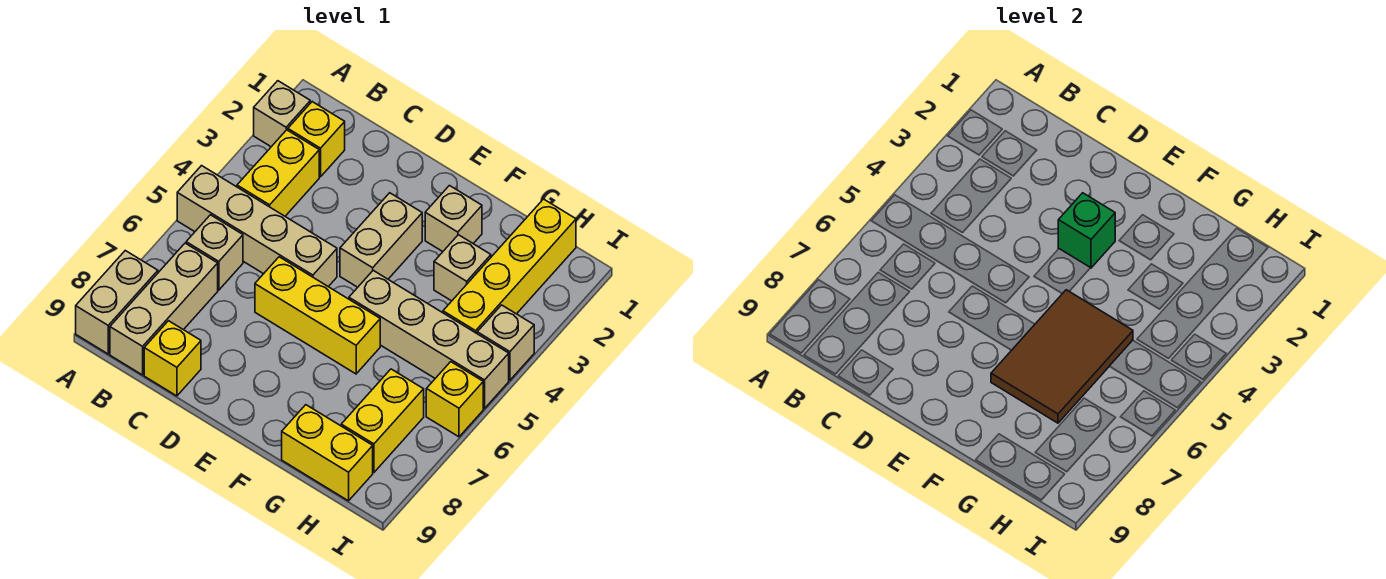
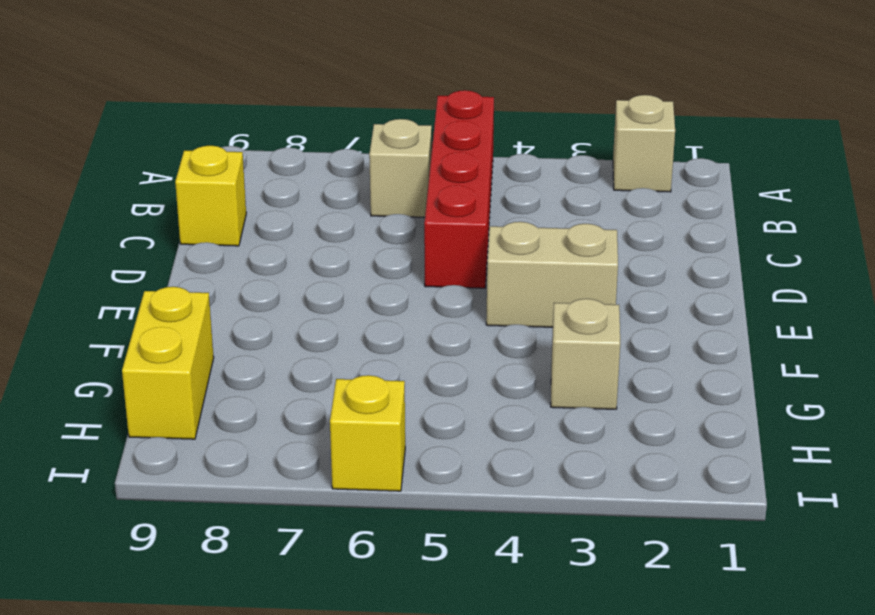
red brick A5:D5 level 1 -> tan brick A5:D5 level 1
none -> tan brick A8:A9 level 1
none -> yellow brick B2 level 1
none -> yellow brick B3:B4 level 1

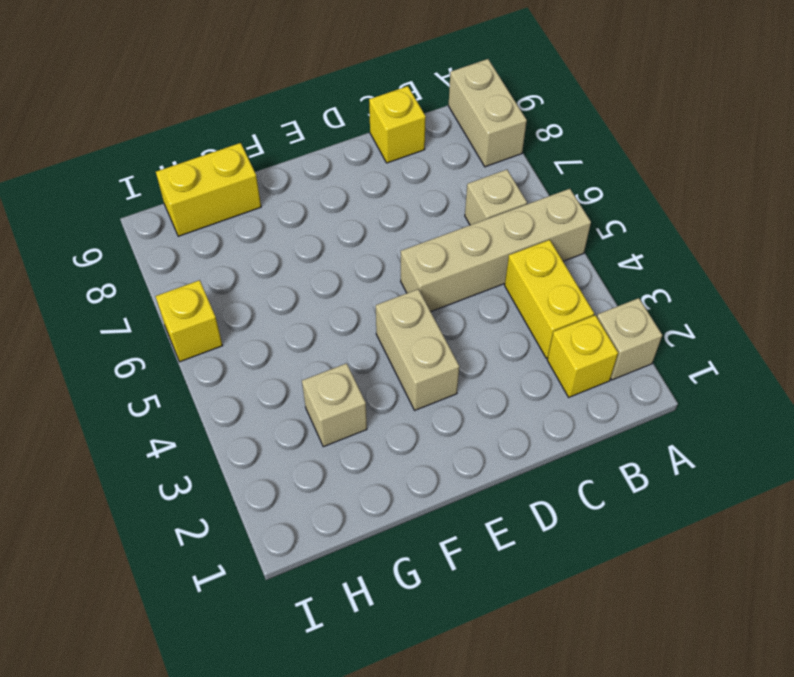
none -> tan brick B7:B9 level 1
none -> yellow brick D6:F6 level 1
none -> tan brick F2 level 1

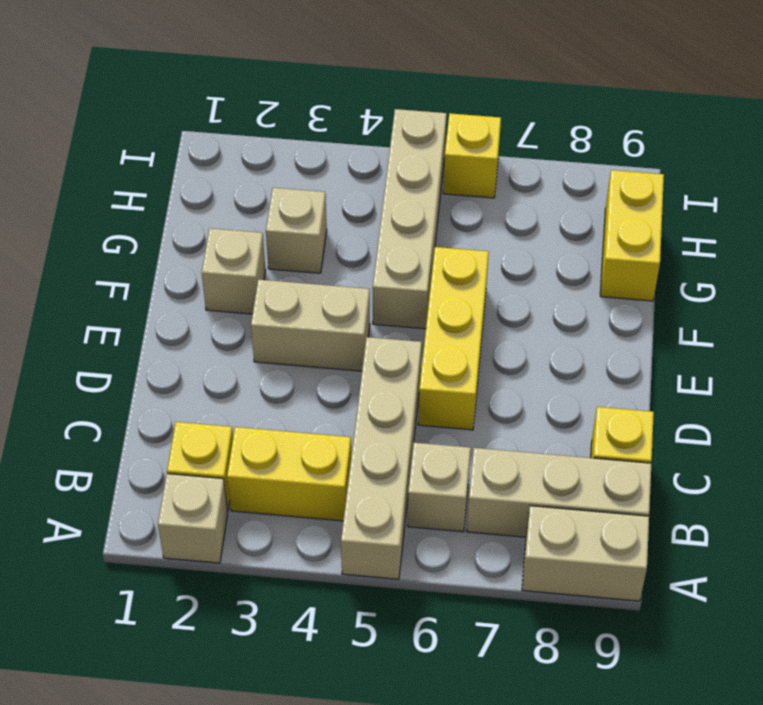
none -> yellow brick H1:H4 level 1
none -> yellow brick H7:H8 level 1
none -> tan brick I4 level 1

